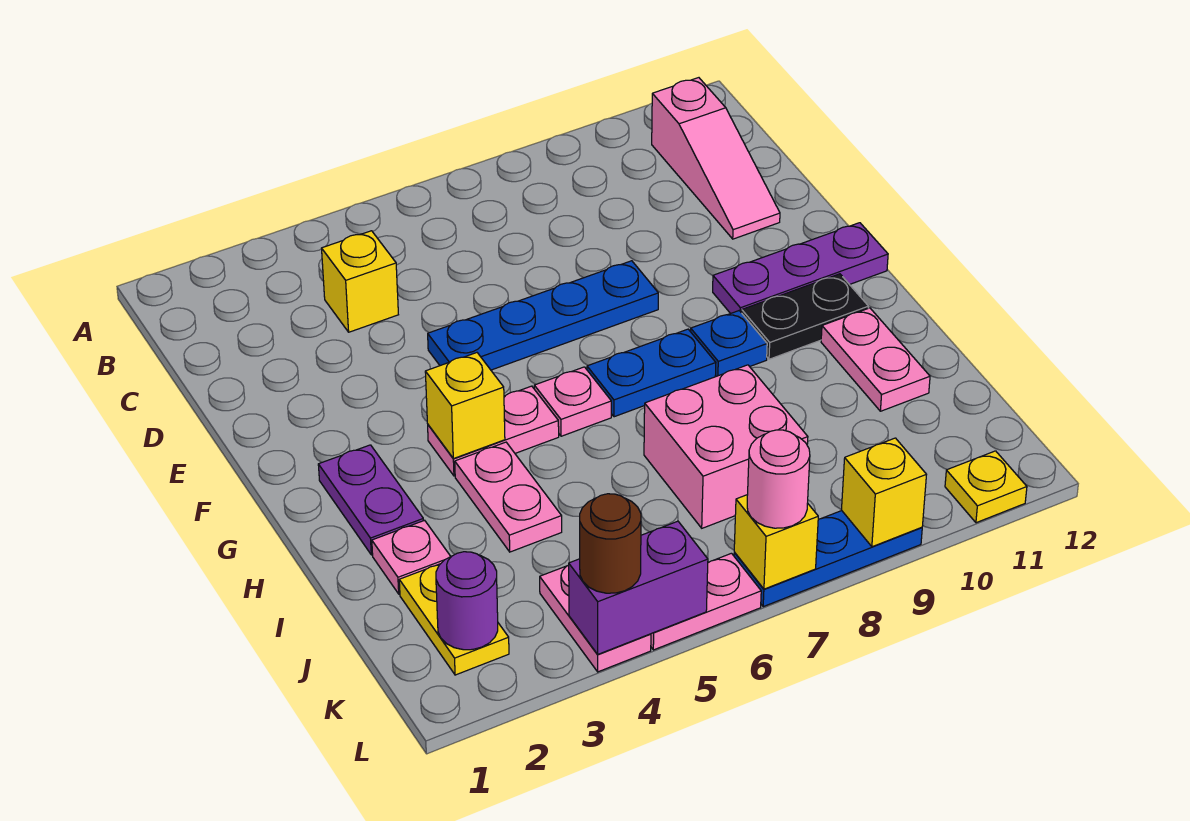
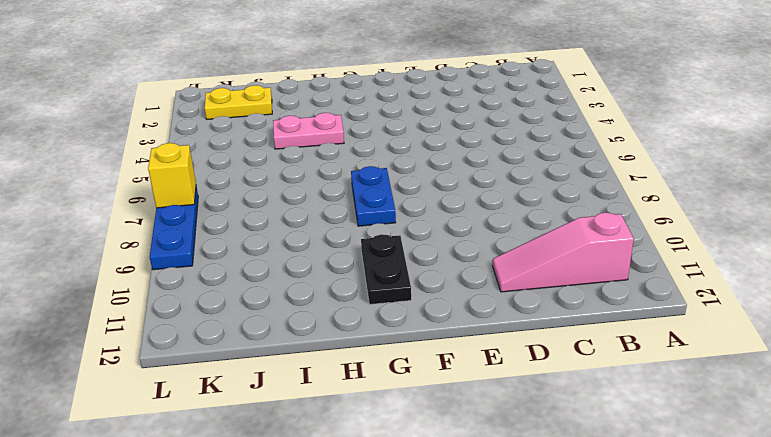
none -> yellow brick C4 level 1
none -> blue plate E5:E8 level 1
none -> purple plate F10:F12 level 1

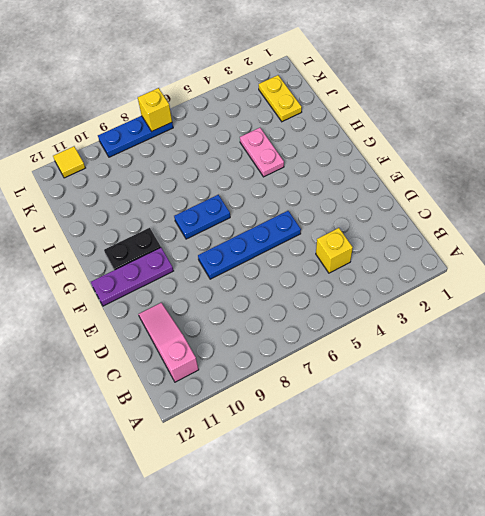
yellow tile L11 level 1 -> yellow plate L11 level 1
none -> purple plate G2:H2 level 1
none -> pink plate G4:G5 level 1
none -> pink plate G6 level 1

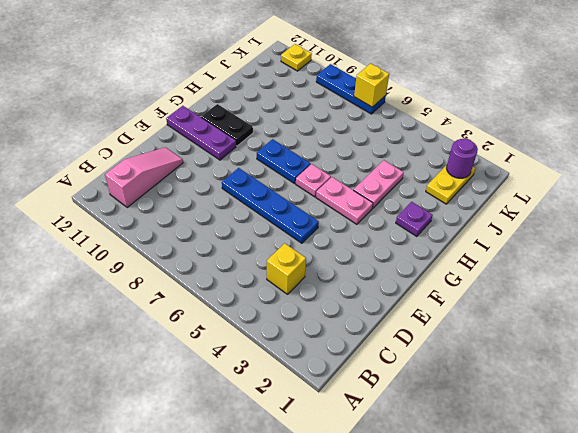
purple plate H2 level 1 -> purple plate G2:H2 level 1
none -> blue plate G9 level 1
none -> pink plate H11:I11 level 1
none -> pink plate I2 level 1

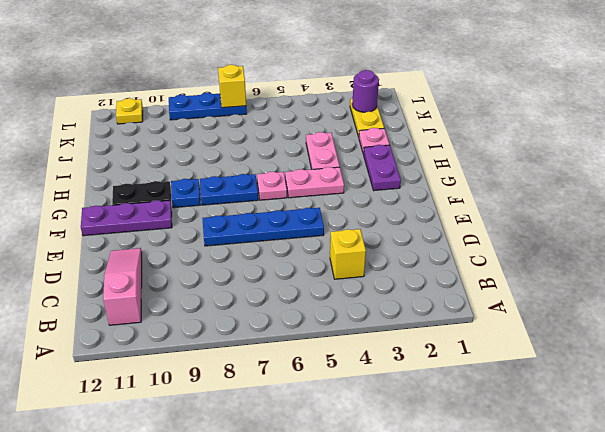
none -> pink plate H11:I11 level 1
none -> pink brick I7:J8 level 1
none -> pink plate K4:L4 level 1

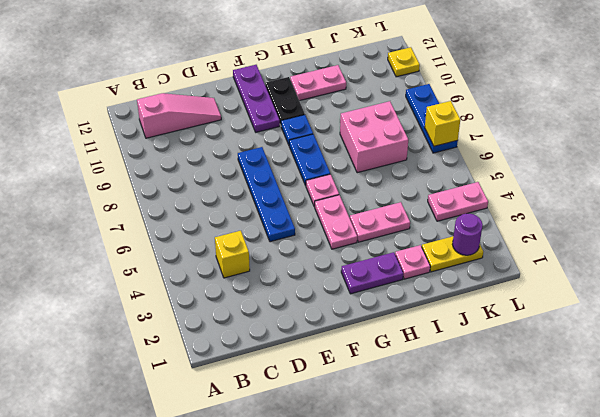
none -> pink plate L5:L6 level 1
none -> yellow brick G4 level 2
none -> purple brick L4:L5 level 2

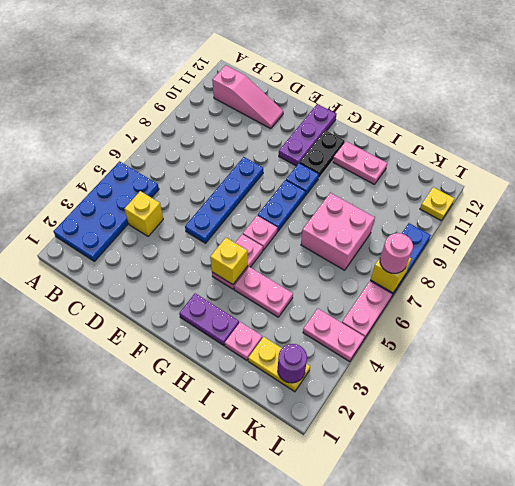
blue plate A2:B5 level 1 -> none
none -> purple brick L4:L5 level 2
none -> yellow brick L9 level 2
none -> brown round brick L4 level 3

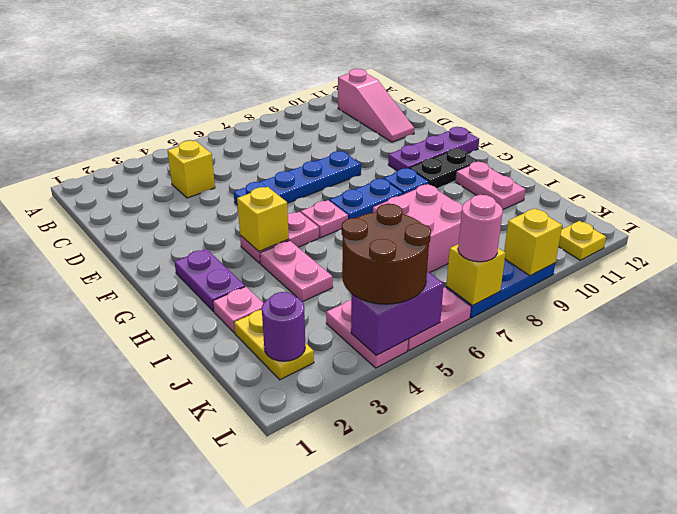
brown round brick K4:L5 level 3 -> brown round brick L4 level 3

